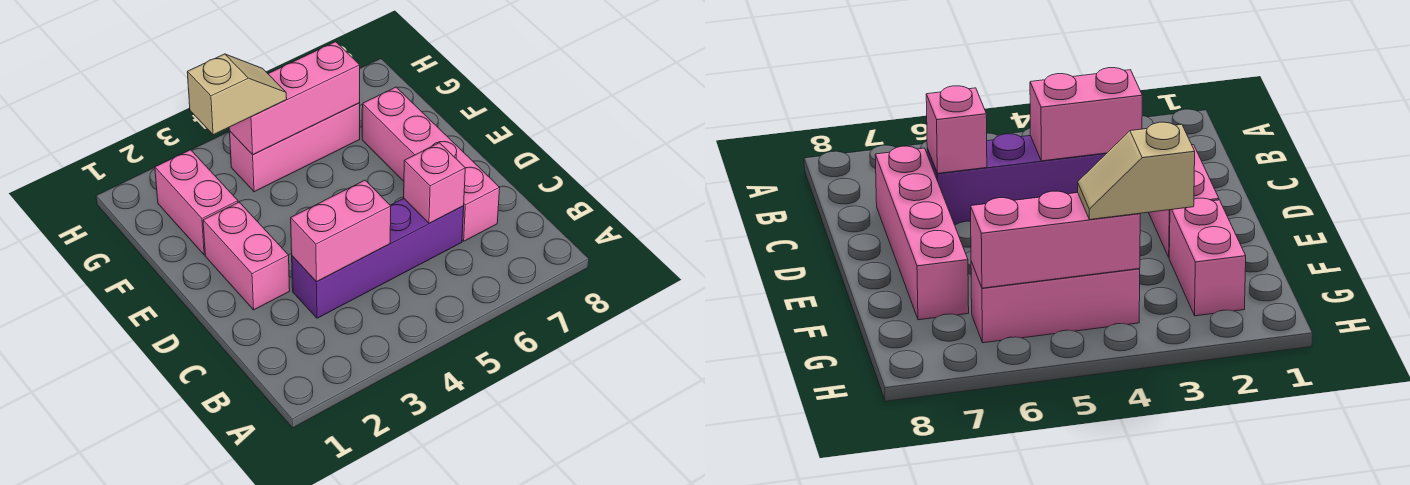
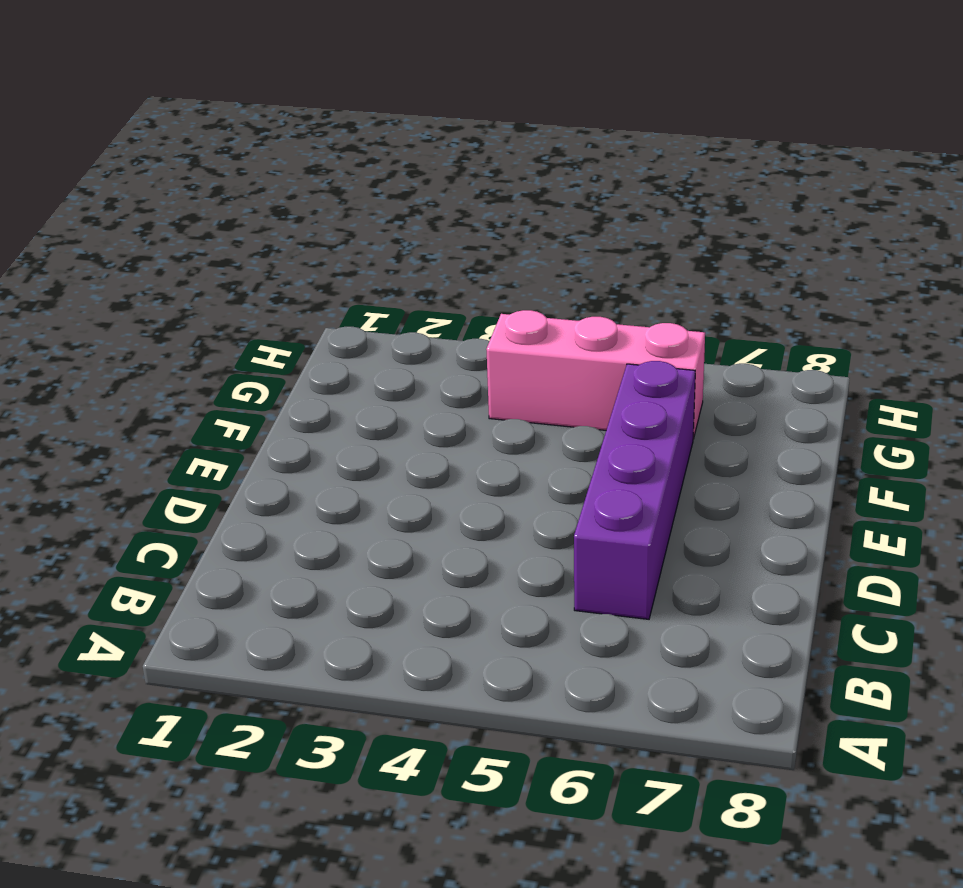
purple brick C6:F6 level 1 -> purple brick C3:C6 level 1
none -> pink brick C7:F7 level 1
none -> pink brick D2:E2 level 1

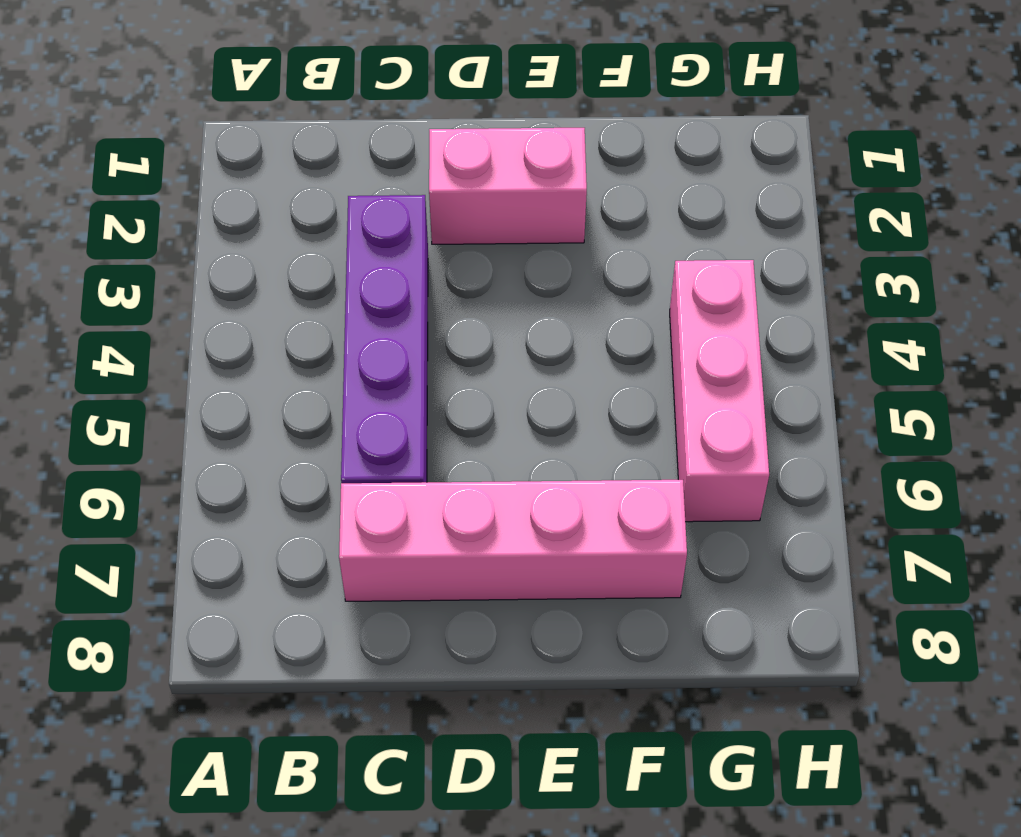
none -> pink brick F2:G2 level 1
none -> pink brick C3:C4 level 2

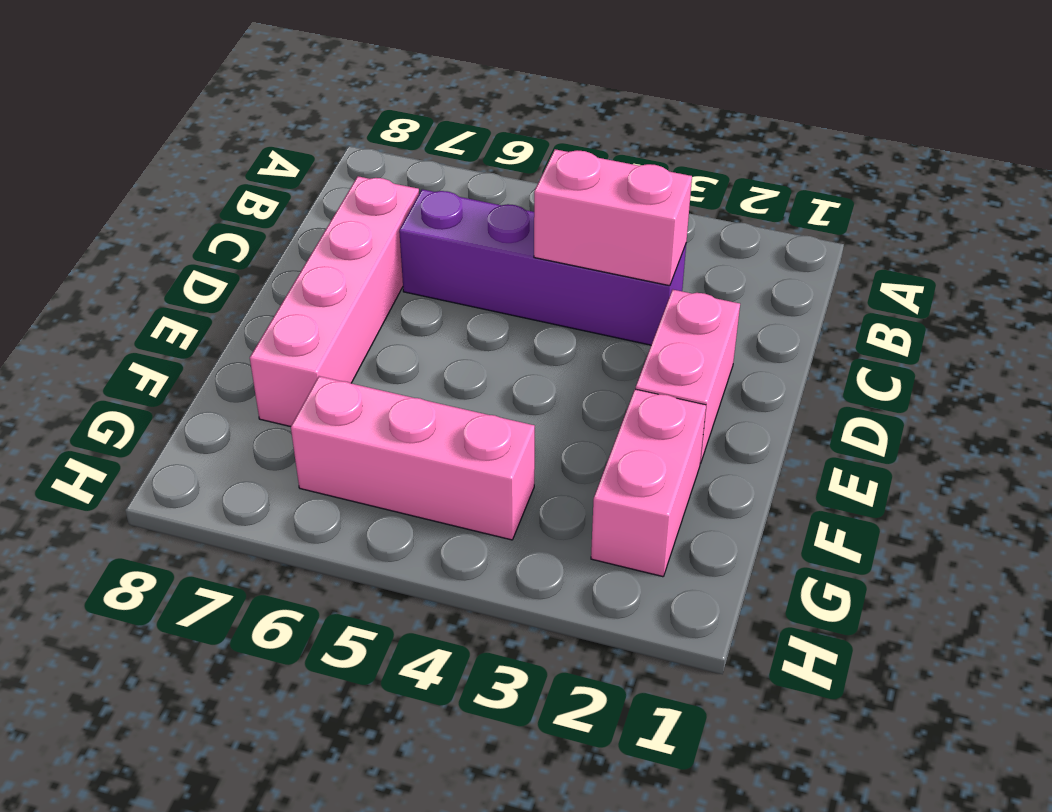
none -> pink brick C6 level 2
none -> pink brick G4:G6 level 2

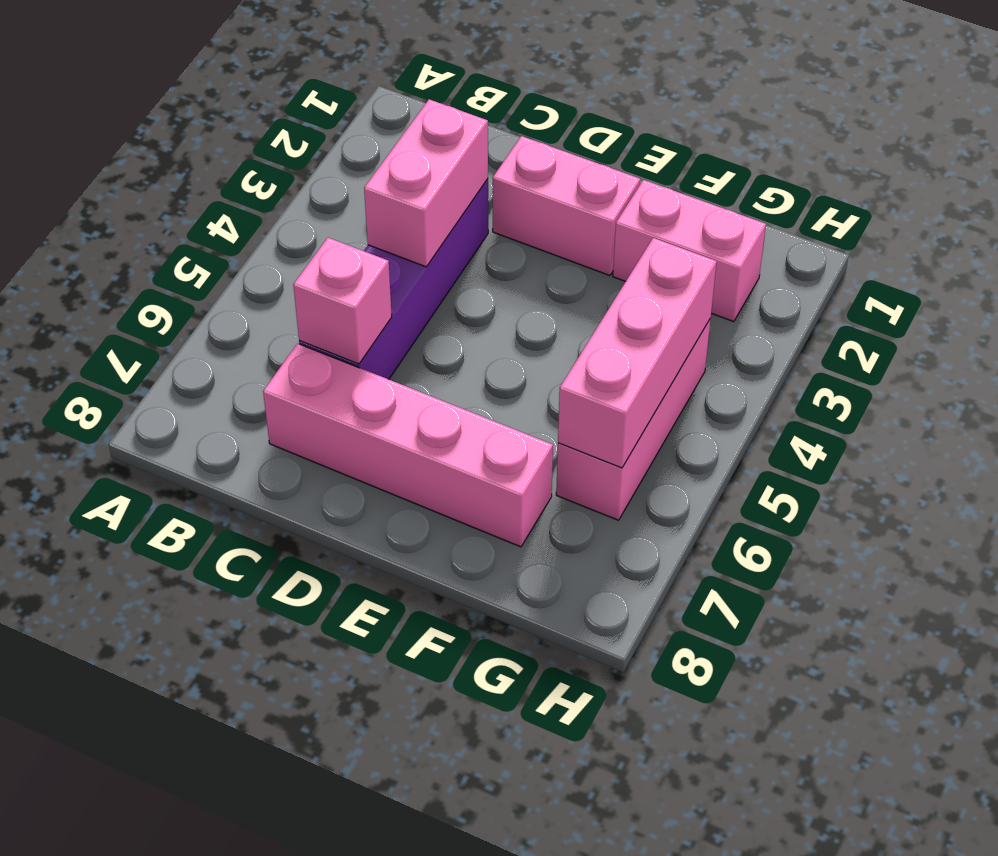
none -> tan slope G3:G4 level 3 top 3

